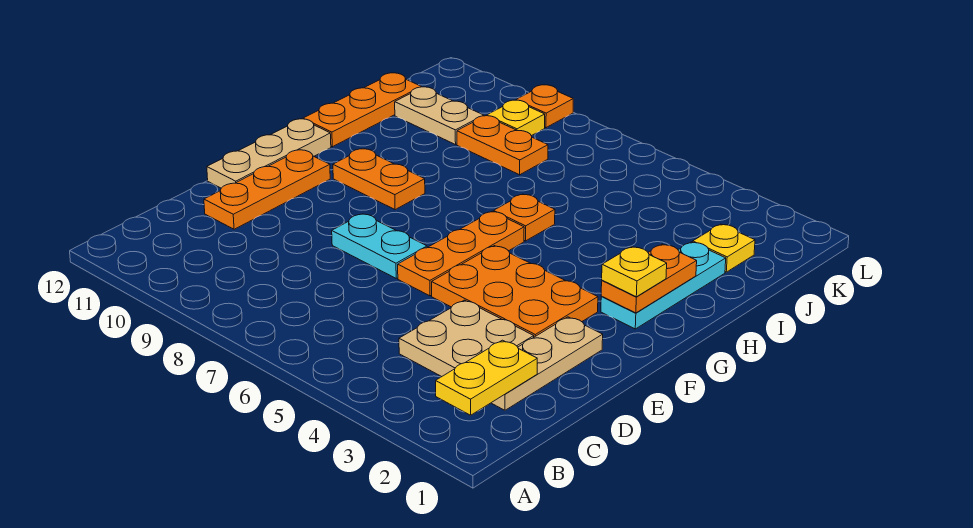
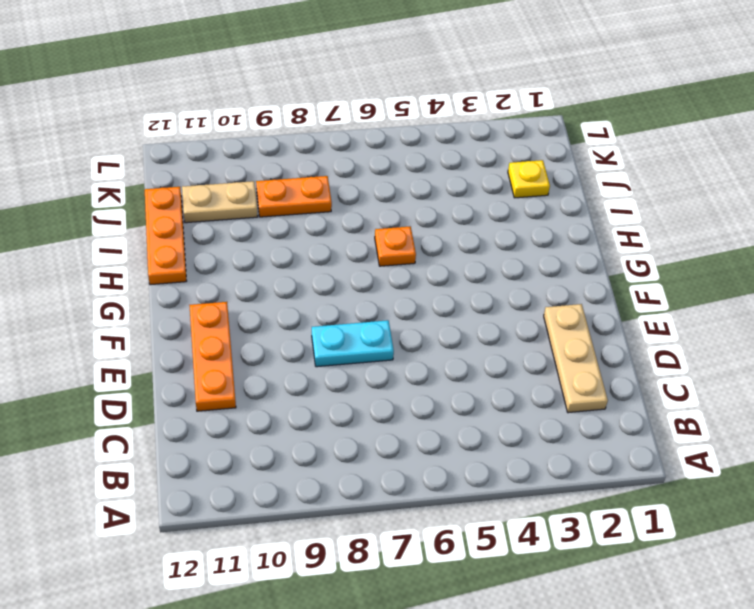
none -> tan plate C3:D4 level 1
none -> orange plate E3:F5 level 1
none -> orange plate E6:G6 level 1

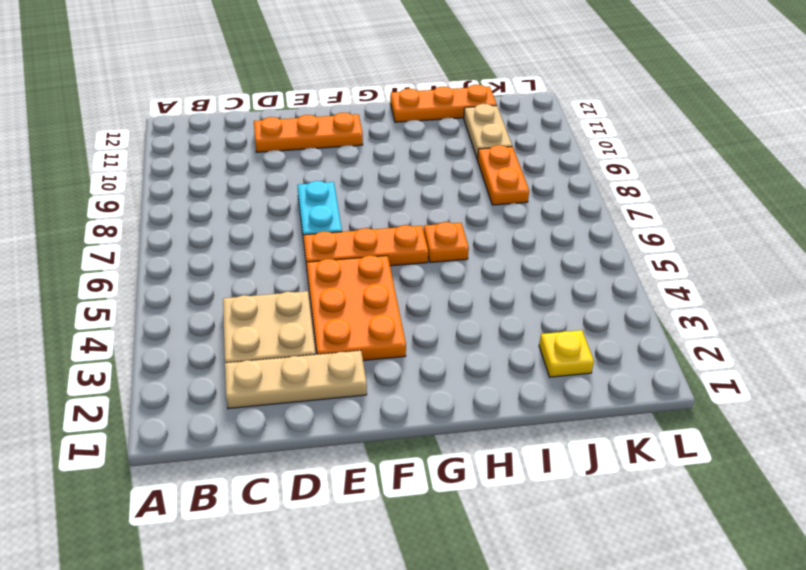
none -> tan plate E12:G12 level 1
none -> cyan plate G2:I2 level 1
none -> orange plate G9:G10 level 1

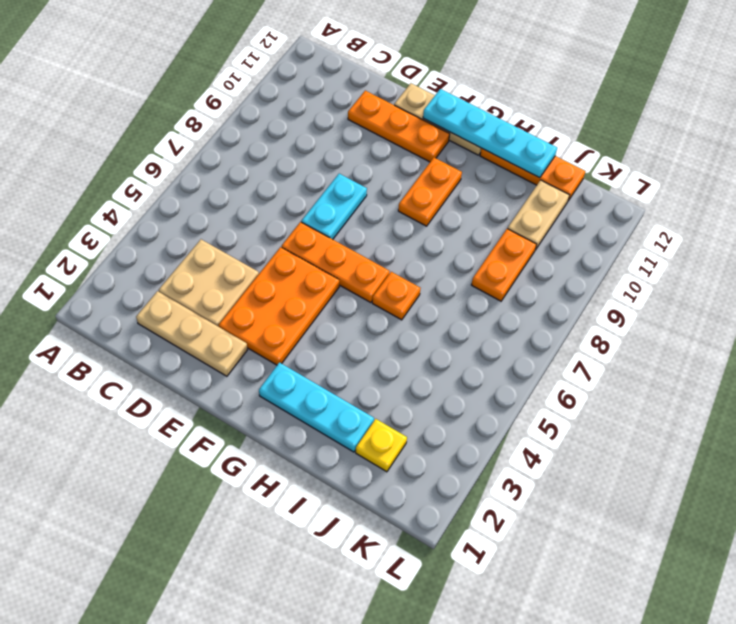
cyan plate F12:I12 level 2 -> none
none -> yellow plate K9 level 1
none -> orange plate L9 level 1
none -> yellow plate B2:C2 level 2

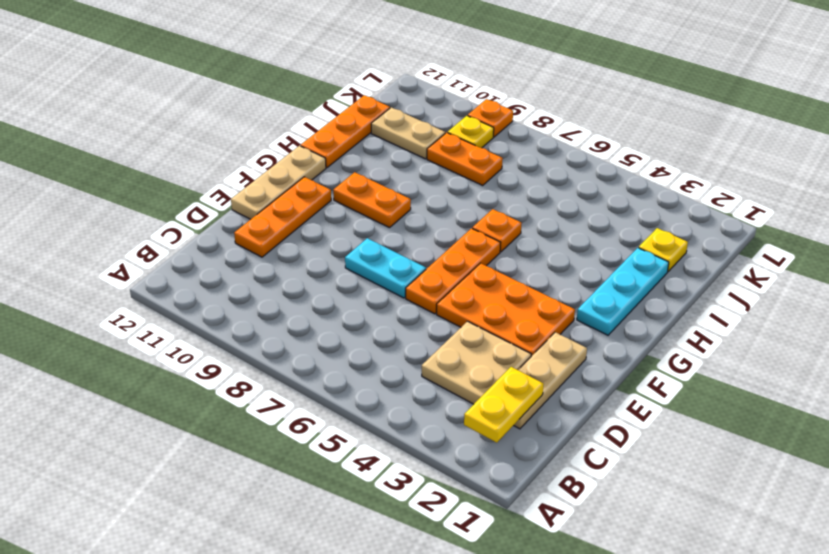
none -> orange plate G2:H2 level 2
none -> yellow plate G2 level 3

